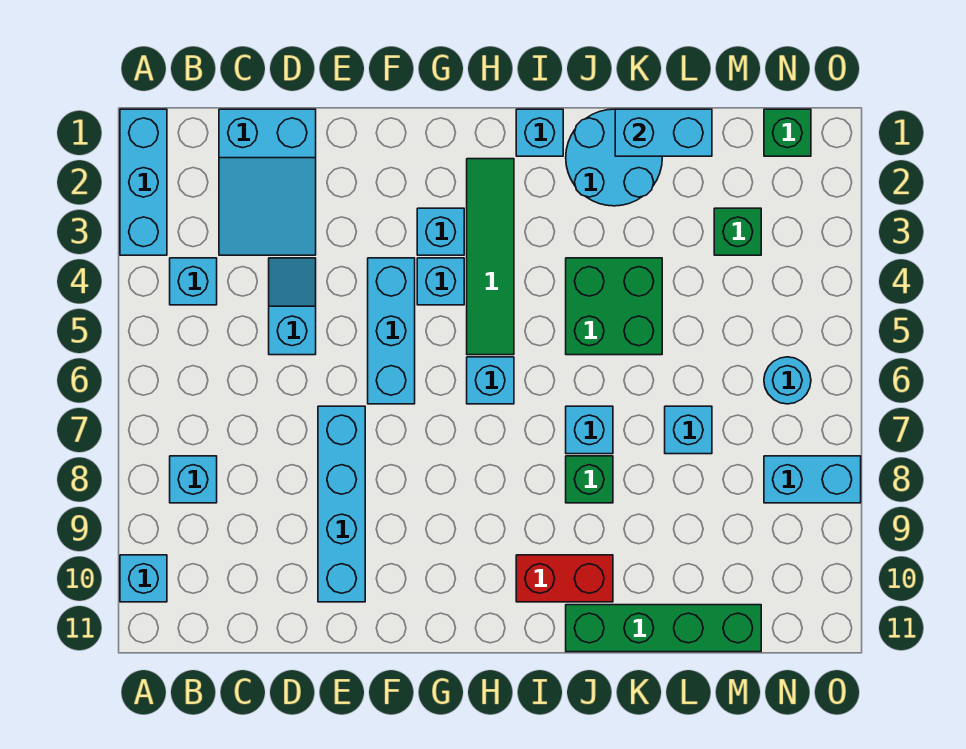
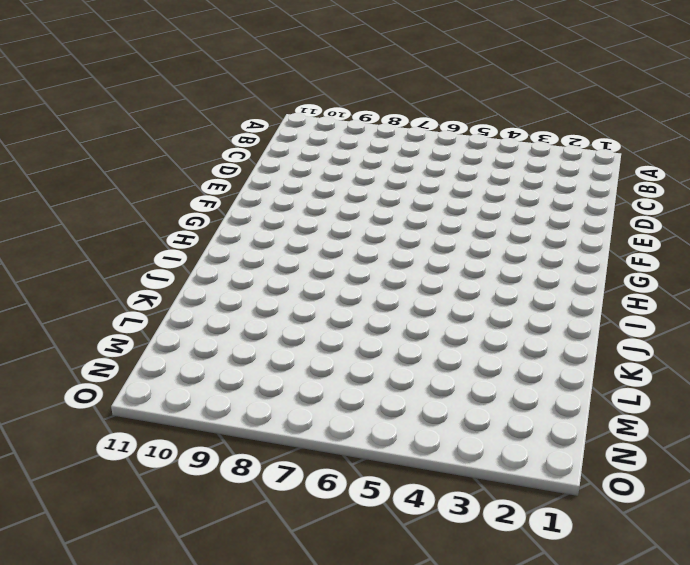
none -> cyan brick A1:A3 level 1
none -> cyan brick A10 level 1
none -> cyan brick B4 level 1

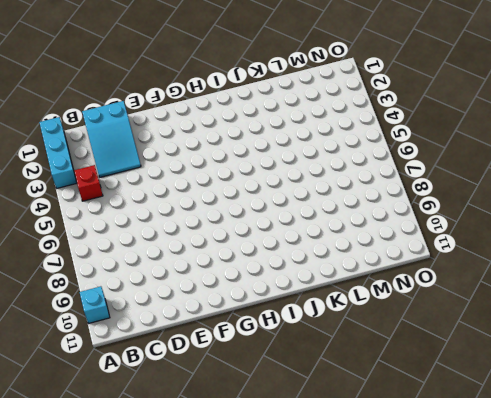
red brick B4 level 1 -> cyan brick B4 level 1
none -> cyan brick B8 level 1
none -> cyan slope D4:D5 level 1 top 5
none -> cyan brick E7:E10 level 1

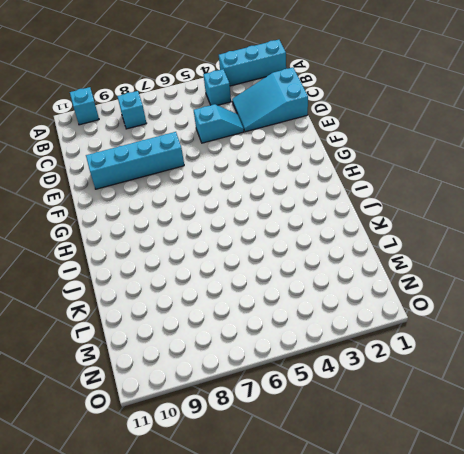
none -> cyan brick F4:F6 level 1
none -> cyan brick G3 level 1
none -> cyan brick G4 level 1

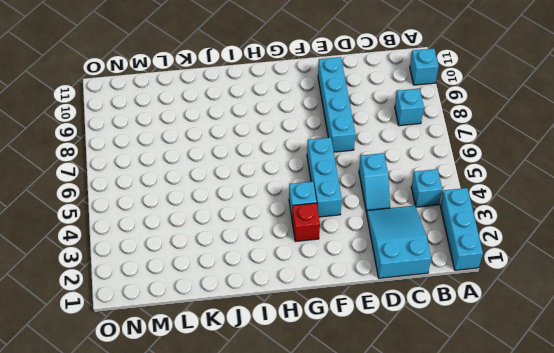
red brick G3 level 1 -> cyan brick G3 level 1
none -> green tile H2:H5 level 1
none -> cyan brick H6 level 1
none -> cyan brick I1 level 1

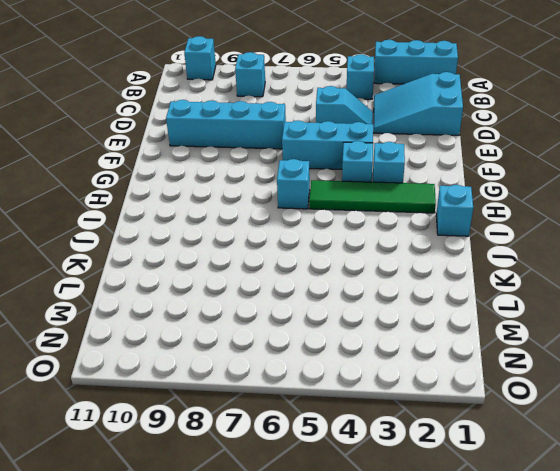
none -> red brick I10:J10 level 1
none -> cyan round brick J1:K2 level 1
none -> green brick J4:K5 level 1

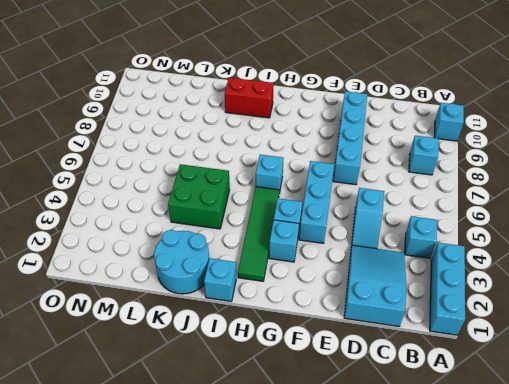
none -> cyan brick J7 level 1
none -> green brick J8 level 1
none -> green brick J11:M11 level 1

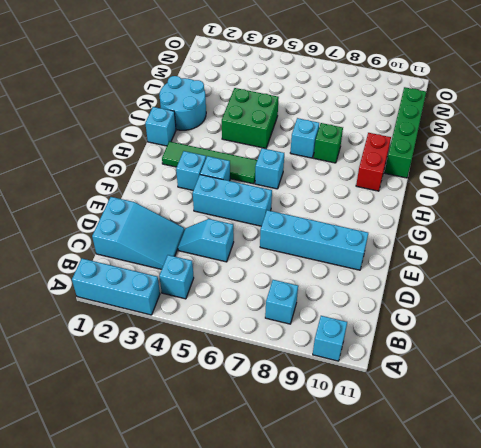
none -> cyan brick L7 level 1
none -> green brick M3 level 1
none -> green brick N1 level 1

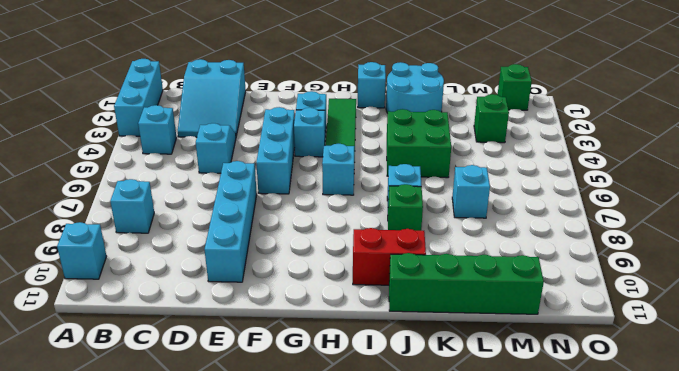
none -> cyan round brick N6 level 1
none -> cyan brick N8:O8 level 1
none -> cyan brick K1:L1 level 2

